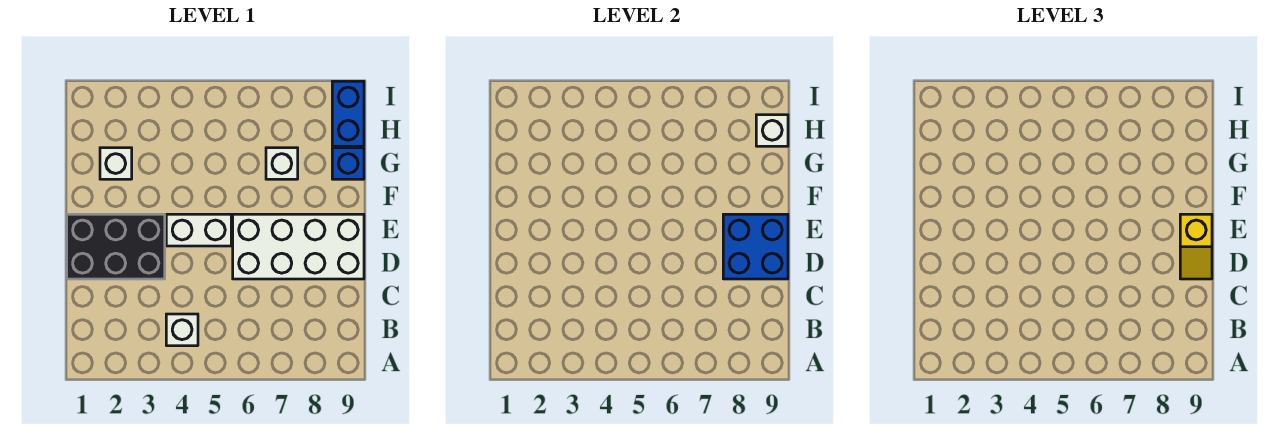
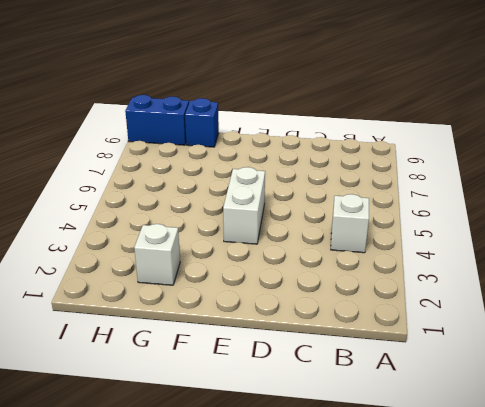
none -> black brick D1:E3 level 1
none -> white brick D6:E9 level 1

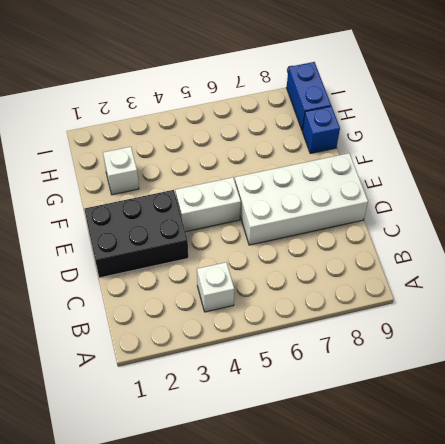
none -> white brick G7 level 1
none -> blue brick D8:E9 level 2

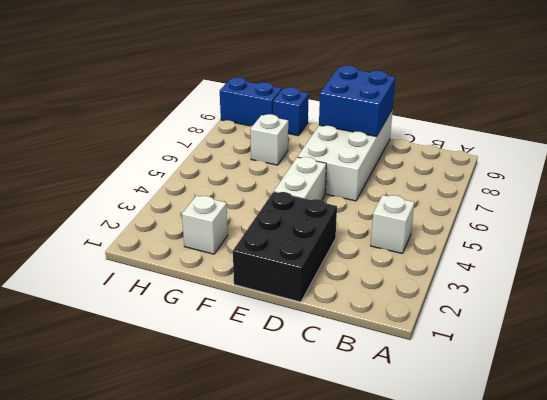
none -> white brick H9 level 2
none -> yellow slope D9:E9 level 3 top E

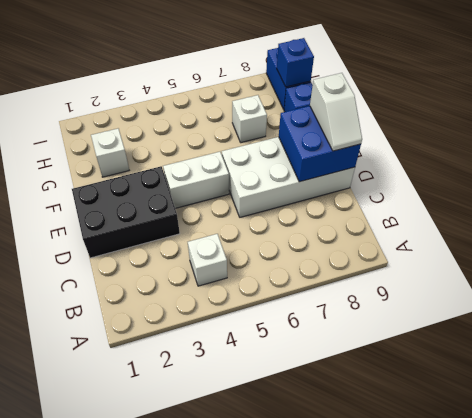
white slope D9:E9 level 3 top E -> yellow slope D9:E9 level 3 top E
blue brick H9 level 2 -> white brick H9 level 2

